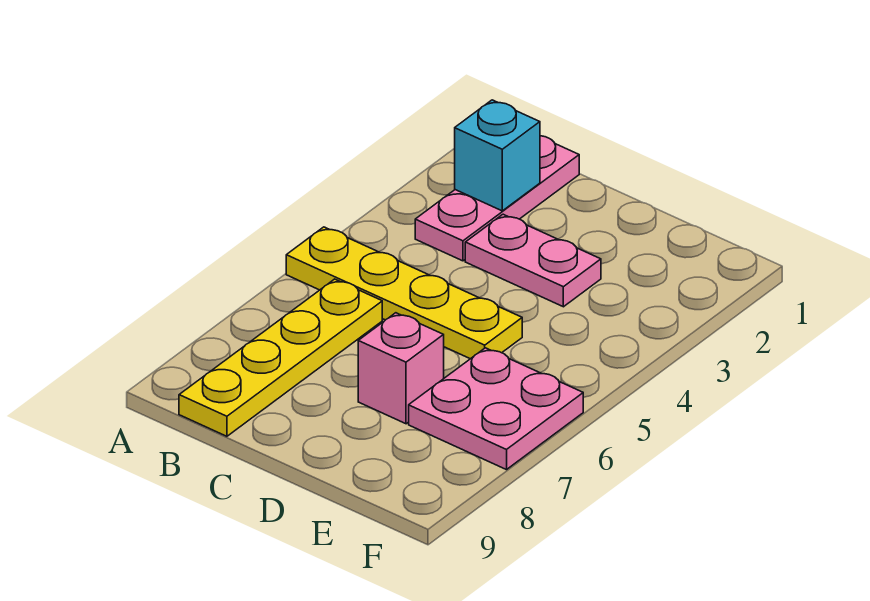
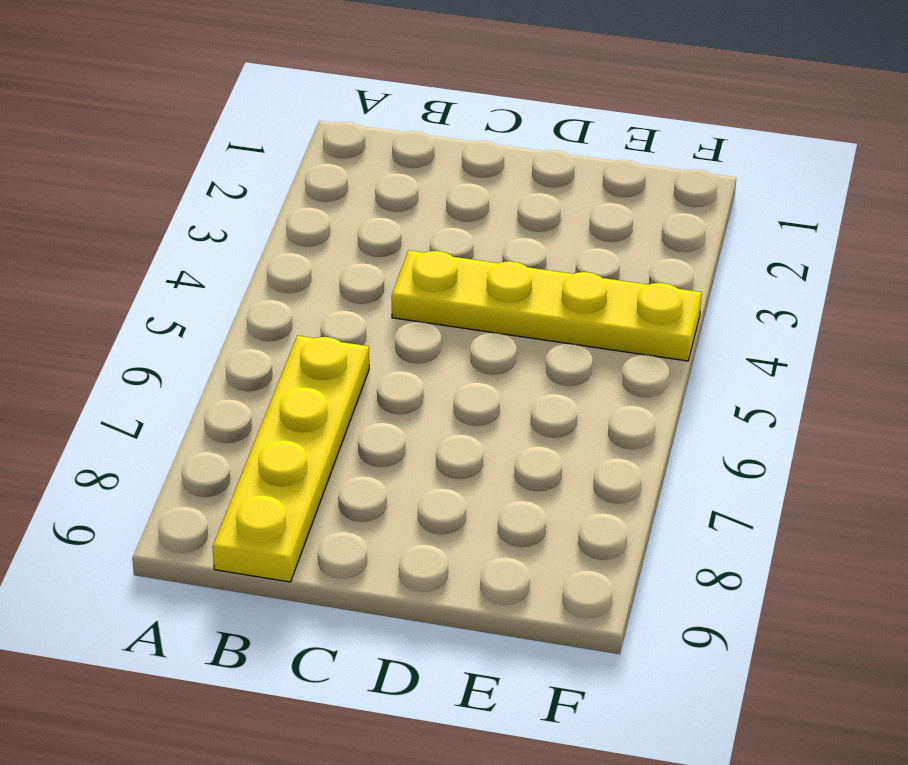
yellow plate C4:F4 level 1 -> yellow plate A5:D5 level 1
none -> pink plate B1:B3 level 1
none -> pink plate C3:D3 level 1

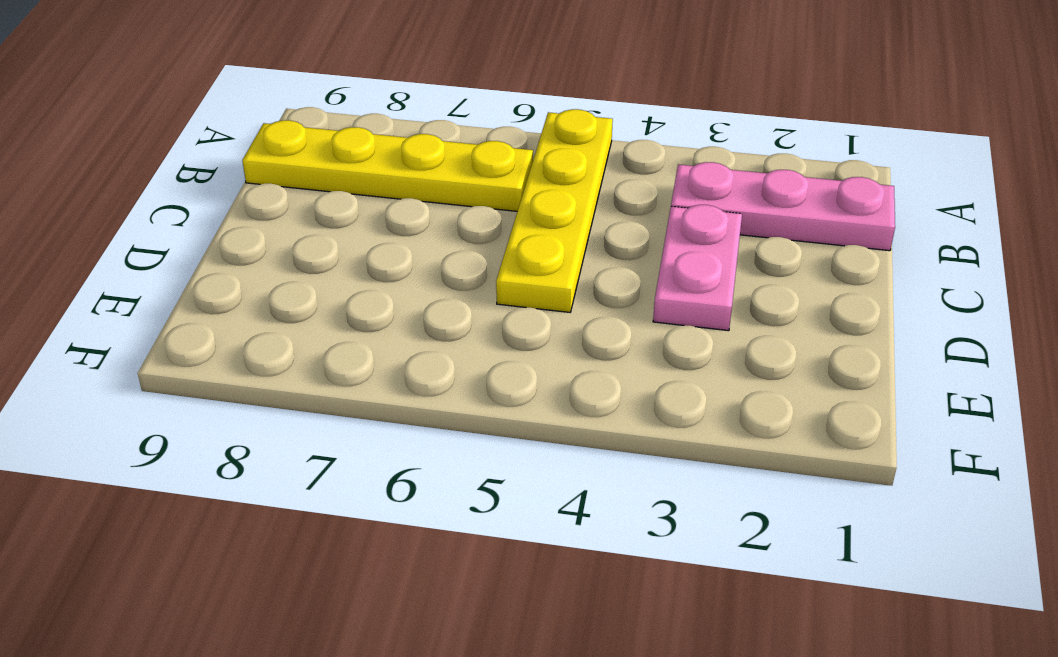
none -> pink brick D7 level 1
none -> pink plate E6:F7 level 1

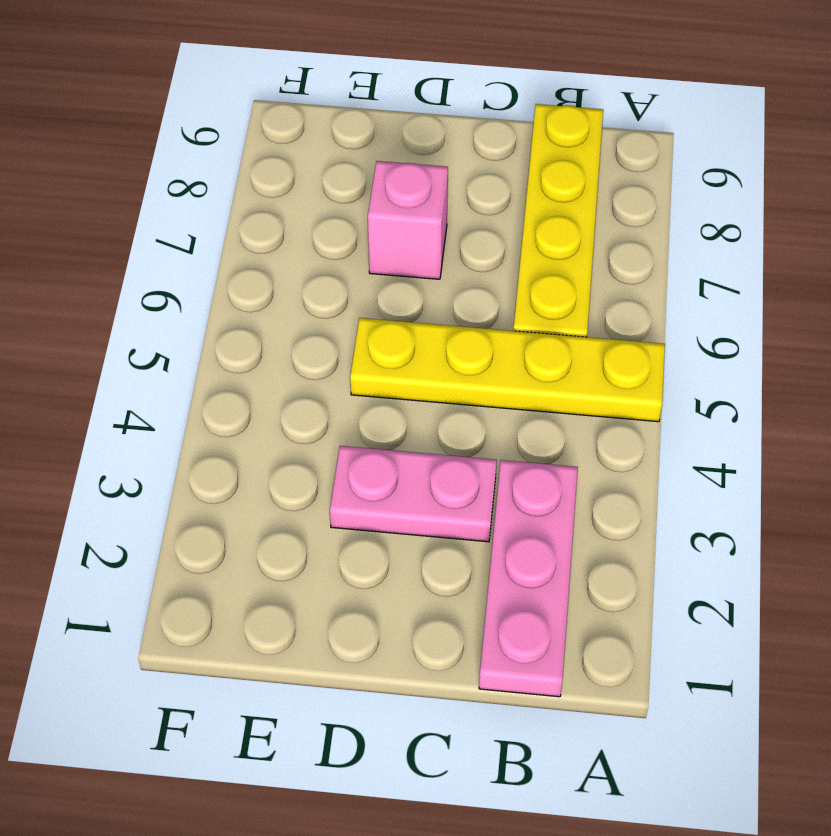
none -> pink plate E6:F7 level 1
none -> cyan brick B2 level 2

